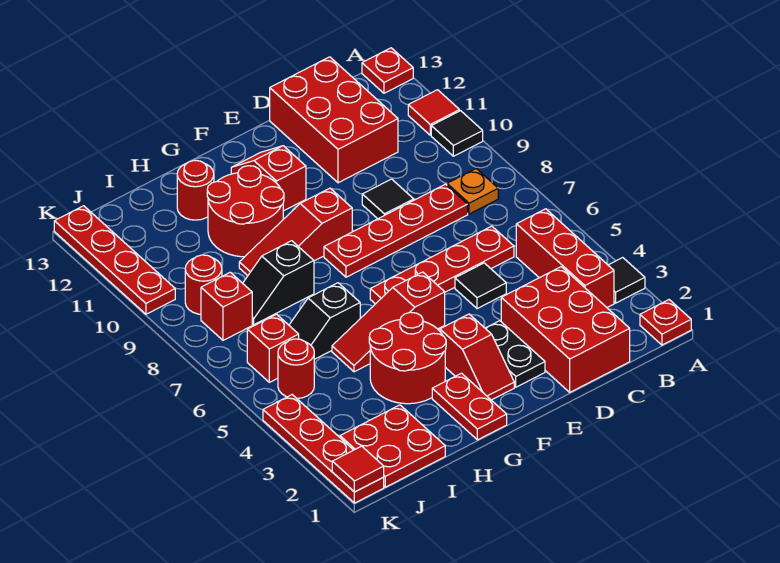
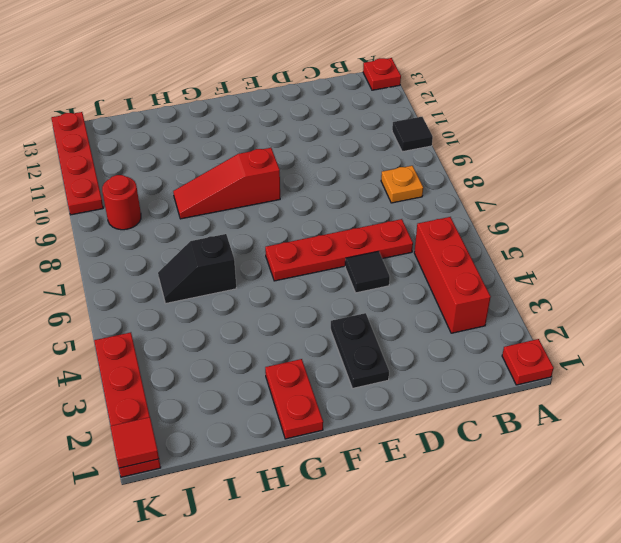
none -> black tile A3 level 1
none -> red tile A11 level 1
none -> red brick C1:D3 level 1
none -> red plate C8:F8 level 1

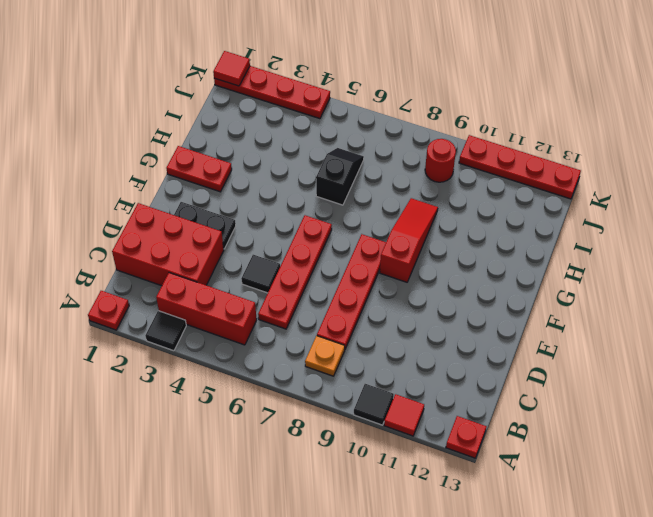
none -> red brick C11:D13 level 1
none -> black tile D9 level 1
none -> red slope F2:F3 level 1 top 3
none -> red slope F5:H5 level 1 top F

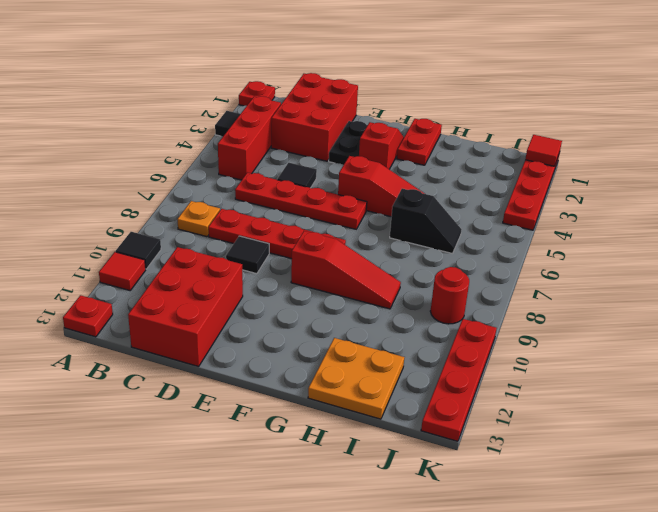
orange plate H12:I13 level 1 -> red round brick H12 level 1
none -> red slope F11:F12 level 1 top 11
none -> red round brick G3:H4 level 1
none -> red round brick G10:H11 level 1
none -> black slope H8:I8 level 1 top H

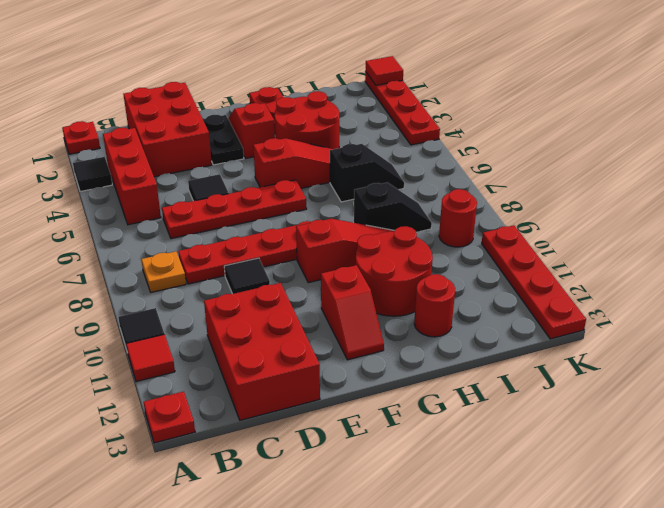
none -> red plate I1:J2 level 1
none -> red round brick J5 level 1
none -> red brick J6 level 1
none -> red brick J8 level 1

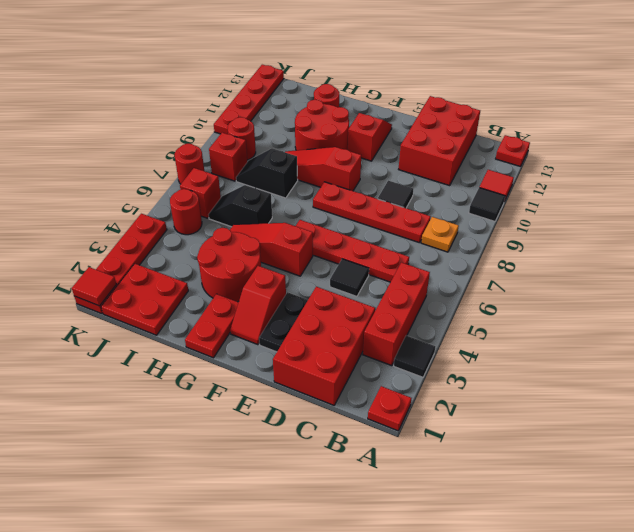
red round brick K7 level 1 -> none

